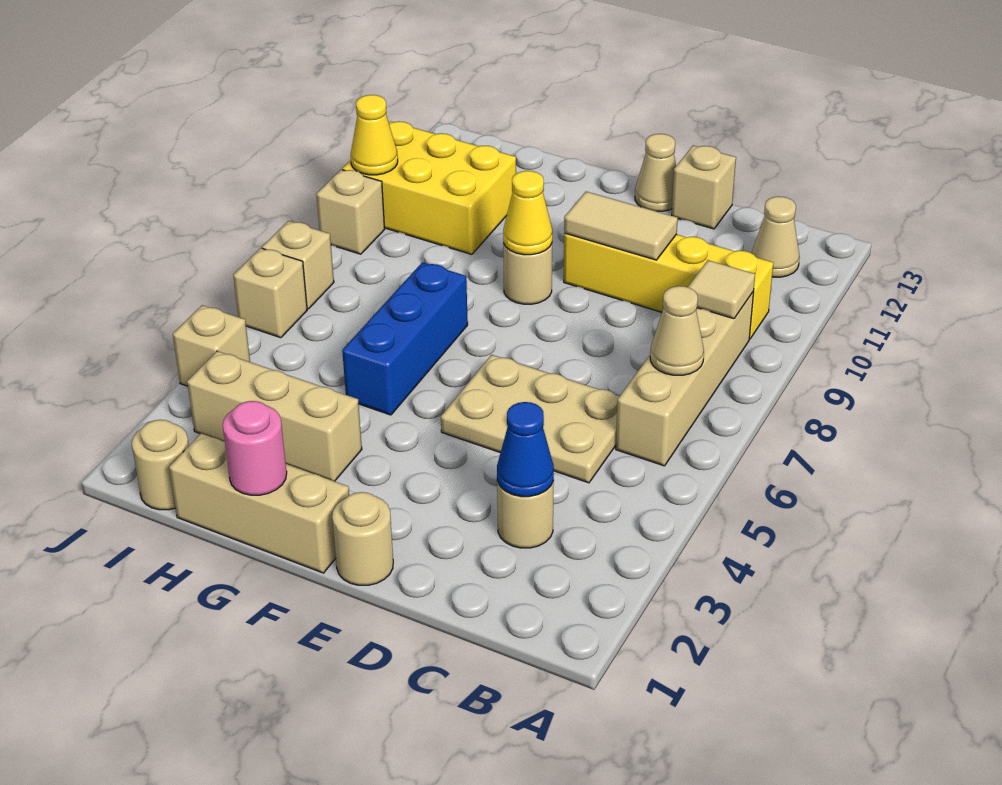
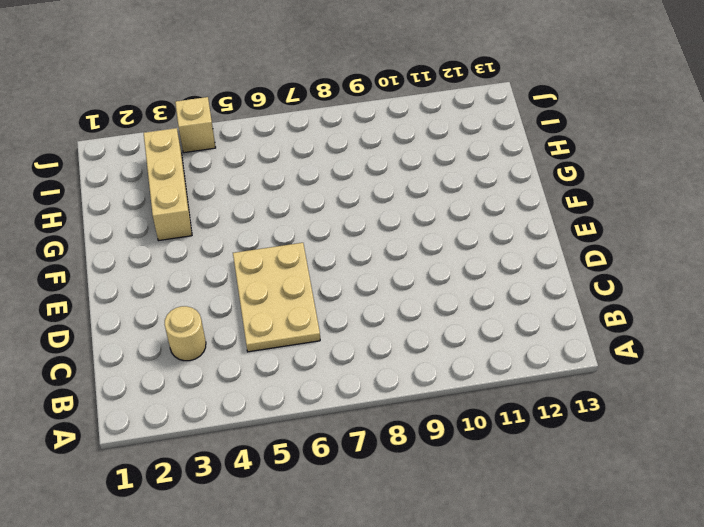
none -> tan brick B6:B9 level 1
none -> yellow brick B10:E10 level 1
none -> tan cone B12 level 1

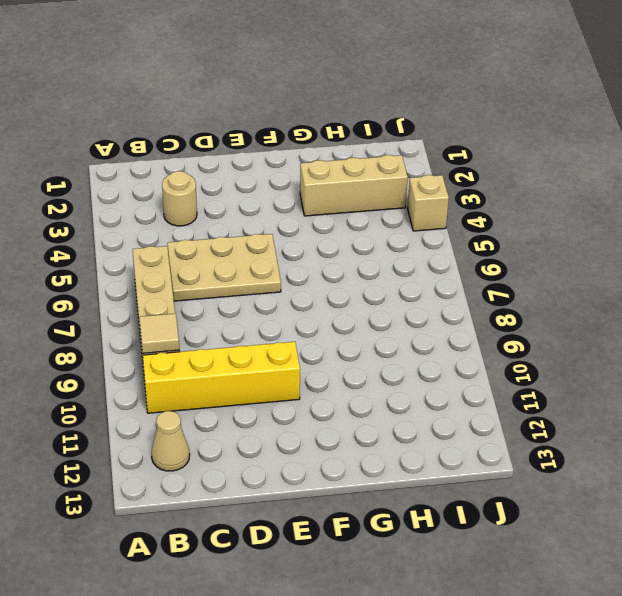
none -> tan brick D13 level 1
none -> tan round brick E1 level 1
none -> tan cone E13 level 1

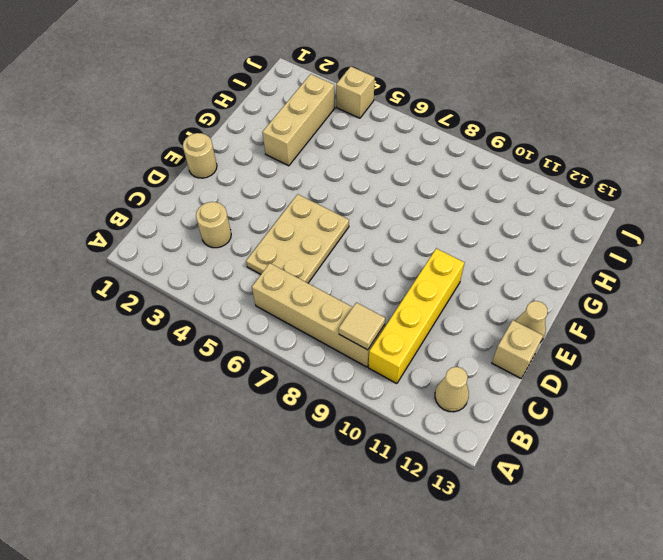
none -> tan brick F1:H1 level 1
none -> tan round brick F9 level 1
none -> blue brick G5:G7 level 1

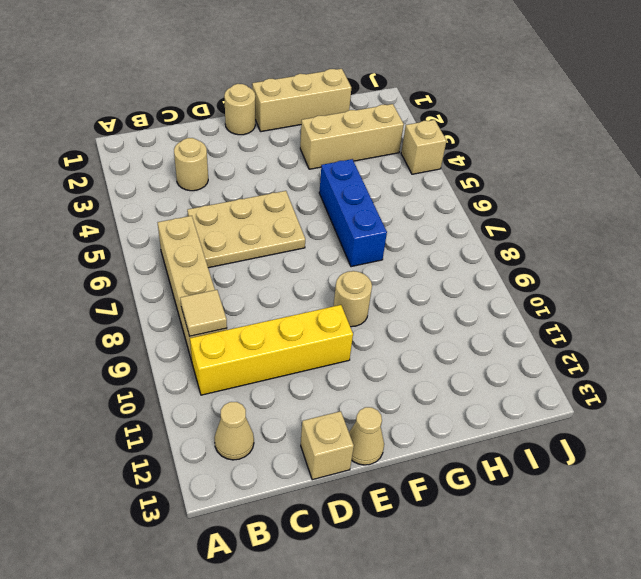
none -> yellow brick H10:J11 level 1
none -> tan round brick I1 level 1
none -> tan brick J6 level 1

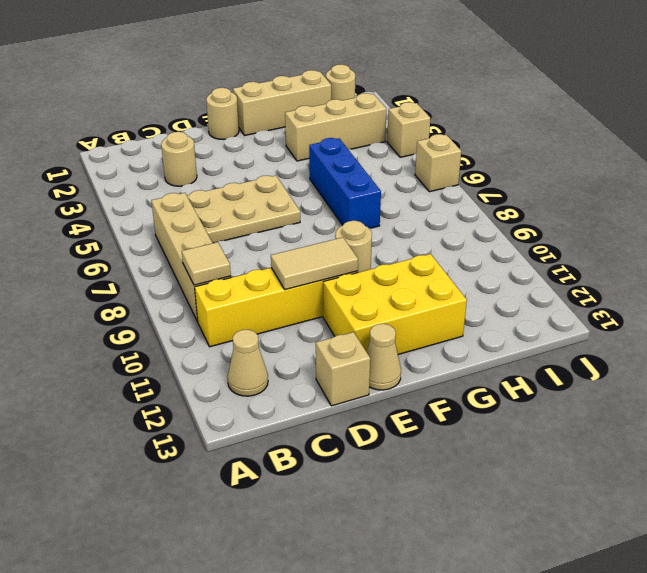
yellow brick E11:G12 level 1 -> yellow brick H10:J11 level 1
none -> tan brick J7 level 1
none -> tan brick J9 level 1
none -> tan cone B7 level 2

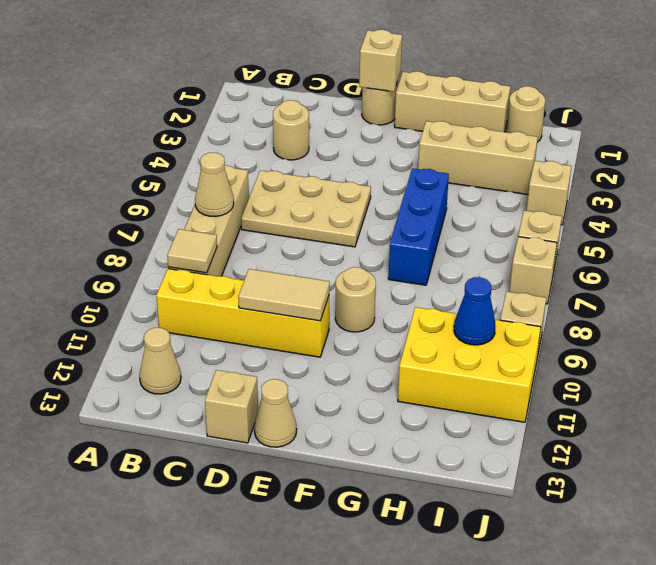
tan brick E1 level 2 -> none
blue cone I10 level 2 -> blue cone C3 level 2
none -> yellow cone F9 level 2
none -> pink round brick G1 level 2
none -> yellow cone J10 level 2

